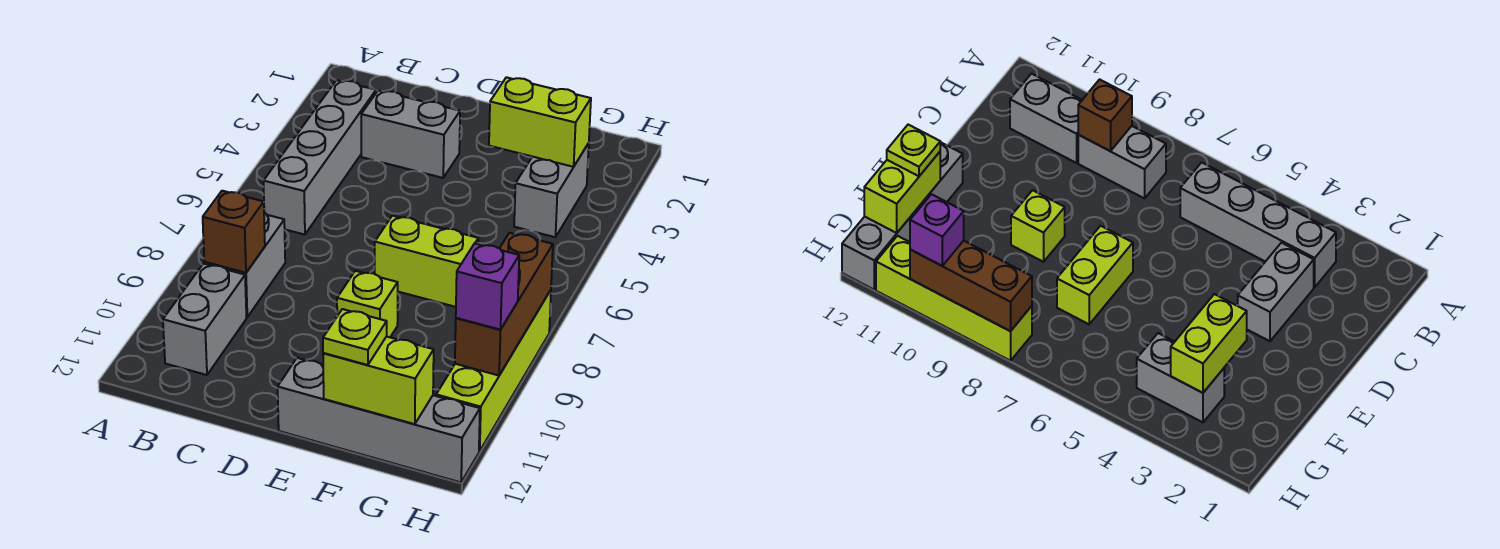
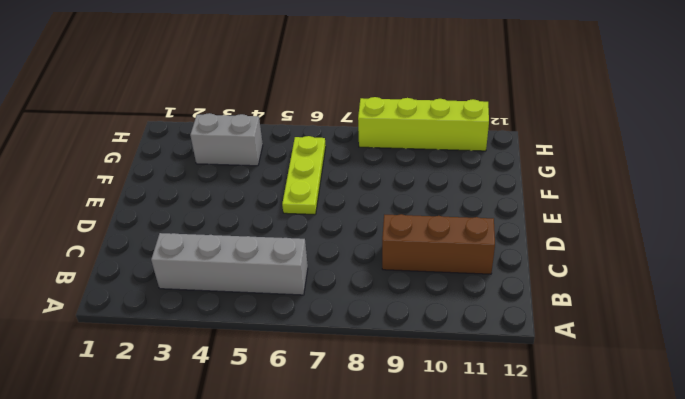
brown brick C9:C11 level 1 -> brown brick H8:H10 level 2
lime plate E6:G6 level 1 -> none
none -> grey brick B8:B9 level 1
none -> grey brick B10:B11 level 1
none -> grey brick C3:D3 level 1

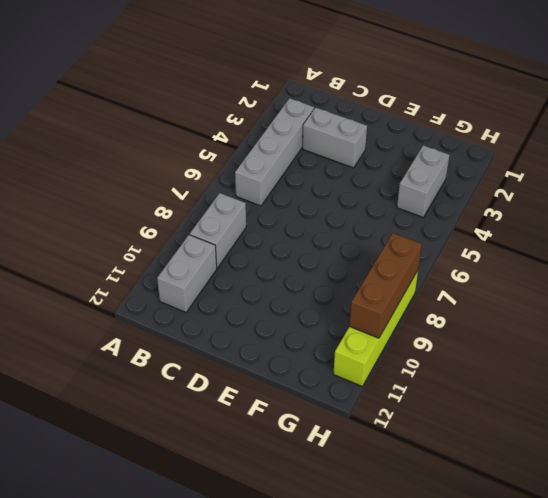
none -> lime brick E7:F7 level 1
none -> lime brick E9 level 1
none -> grey brick E12:H12 level 1

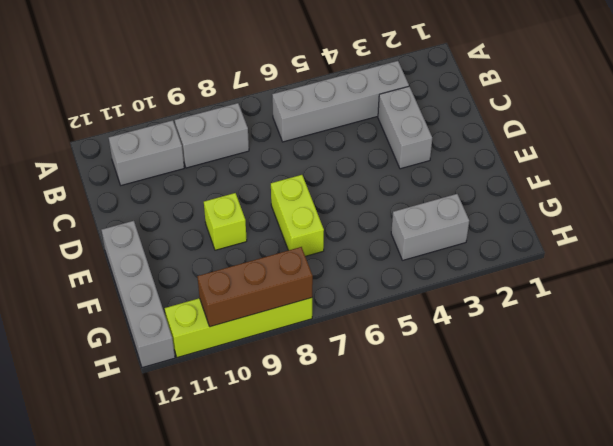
none -> brown brick B9 level 2
none -> lime brick F3:G3 level 2
none -> lime brick F12:G12 level 2

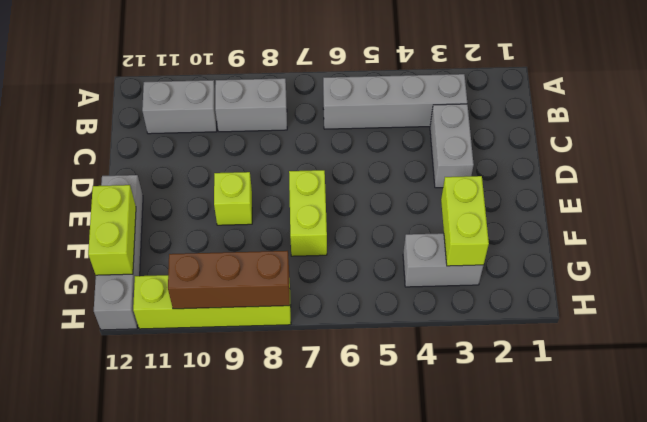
none -> brown brick B9 level 2
none -> lime plate F12 level 3
none -> purple brick H10 level 3

